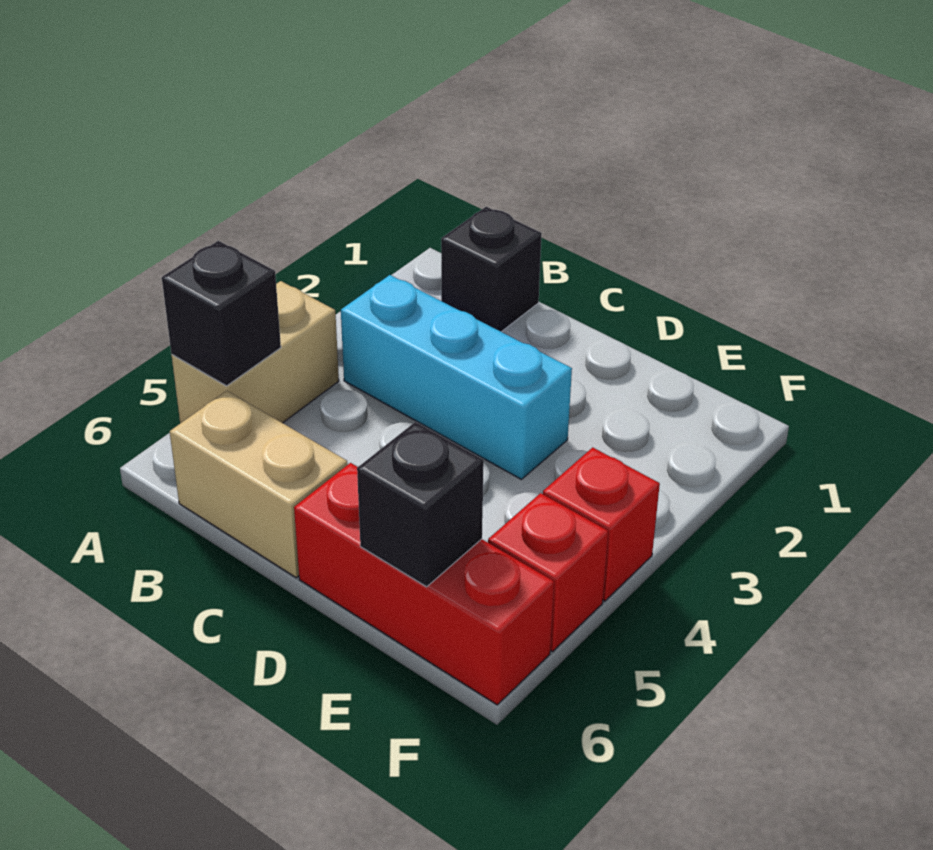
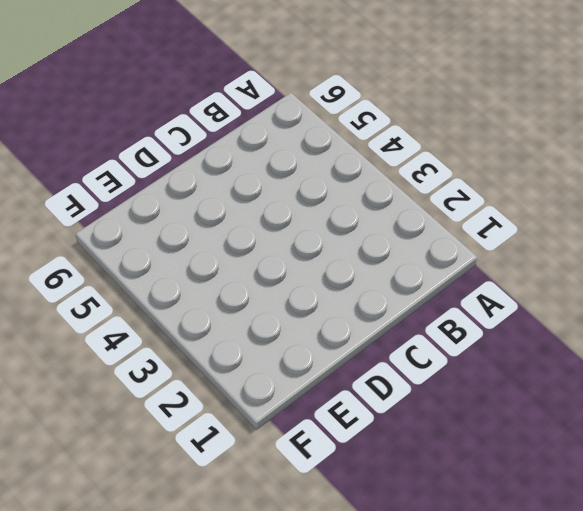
none -> tan brick A4:A5 level 1
none -> black brick B1 level 1

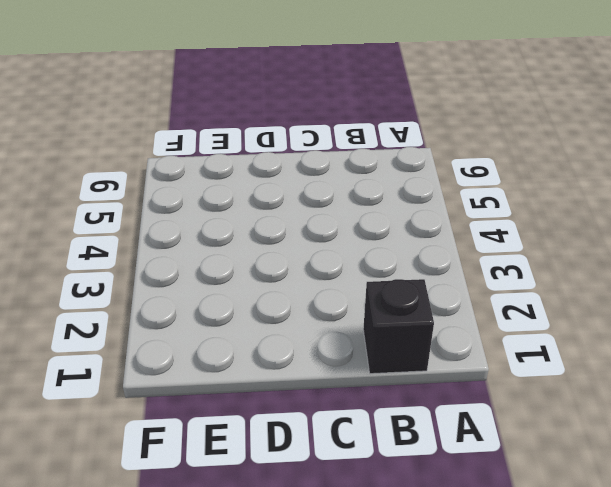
none -> tan brick A4:A5 level 1
none -> cyan brick B3:D3 level 1

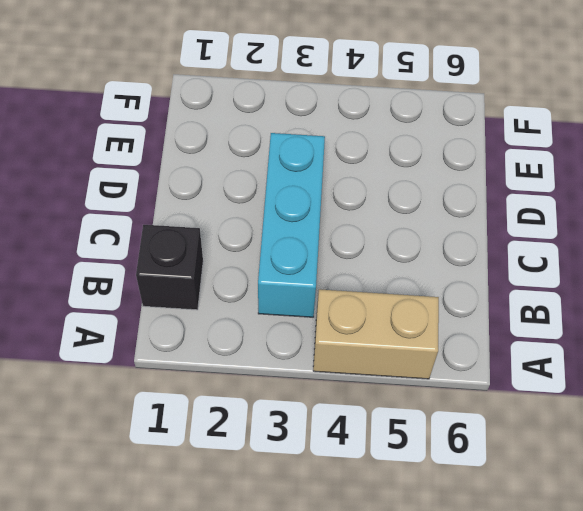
none -> tan brick B6:C6 level 1
none -> red brick D6:F6 level 1

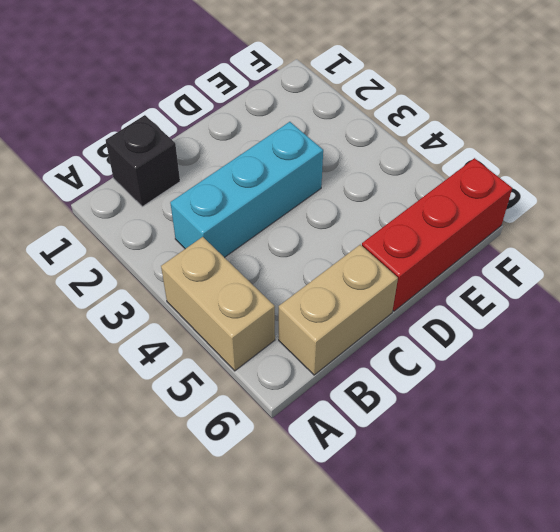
none -> red brick F4 level 1
none -> red brick F5 level 1

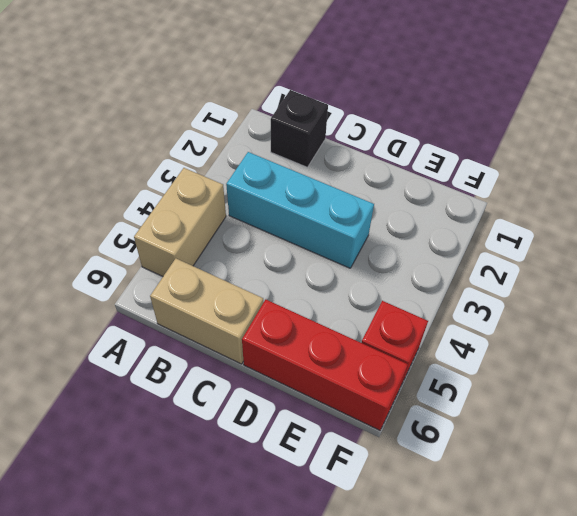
none -> red brick F4 level 1
none -> black brick A5 level 2

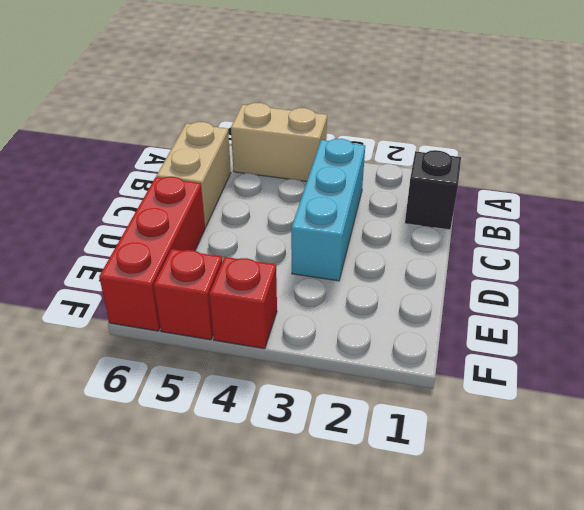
none -> black brick A5 level 2
none -> black brick E6 level 2

